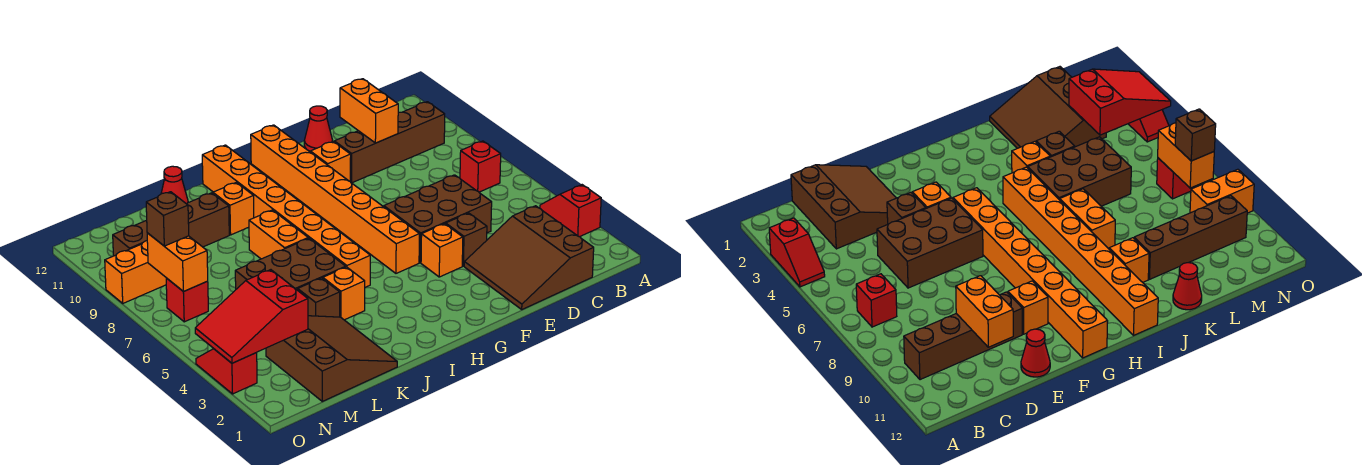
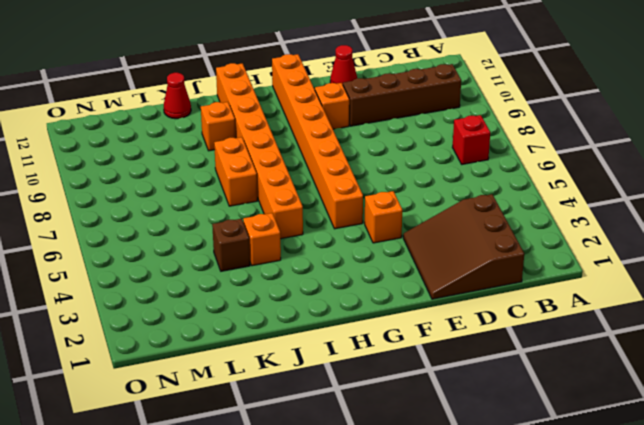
none -> red slope A3:A4 level 1 top 3
none -> brown brick D5:F6 level 1
none -> brown brick E4 level 1

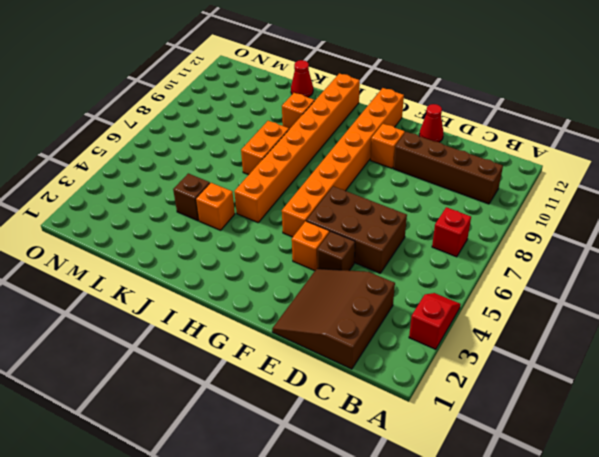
none -> brown brick J5:L6 level 1
none -> brown slope K1:M3 level 1 top M
none -> brown brick K10:N10 level 1

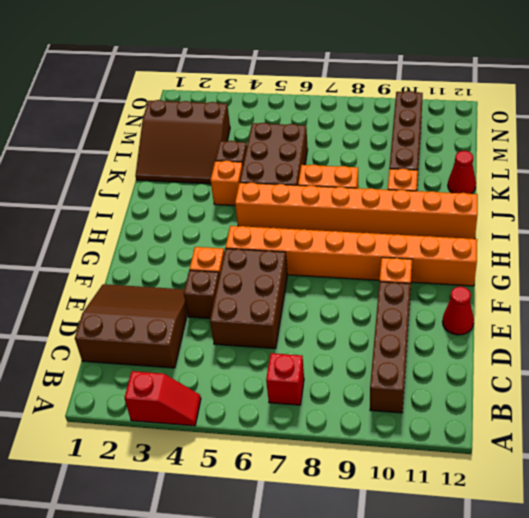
none -> red brick N7 level 1
none -> orange brick N9:O9 level 1
none -> red slope O3:O4 level 1 top 3

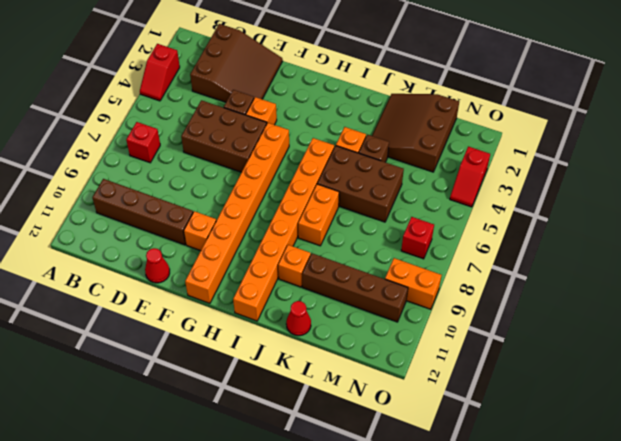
none -> orange brick D10:D11 level 2
none -> red slope M3:O4 level 2 top M
none -> orange brick N7:N8 level 2

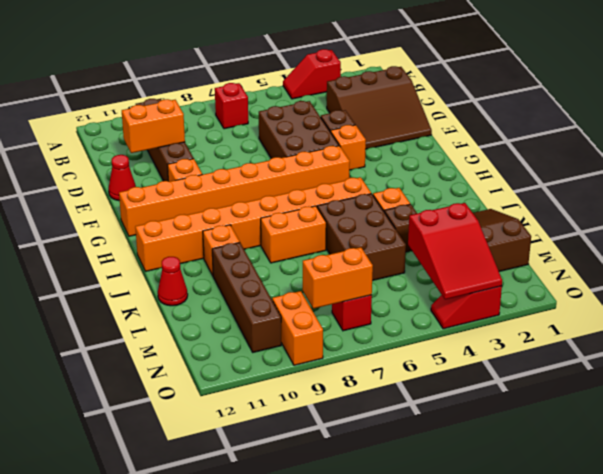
none -> brown brick N8 level 3

